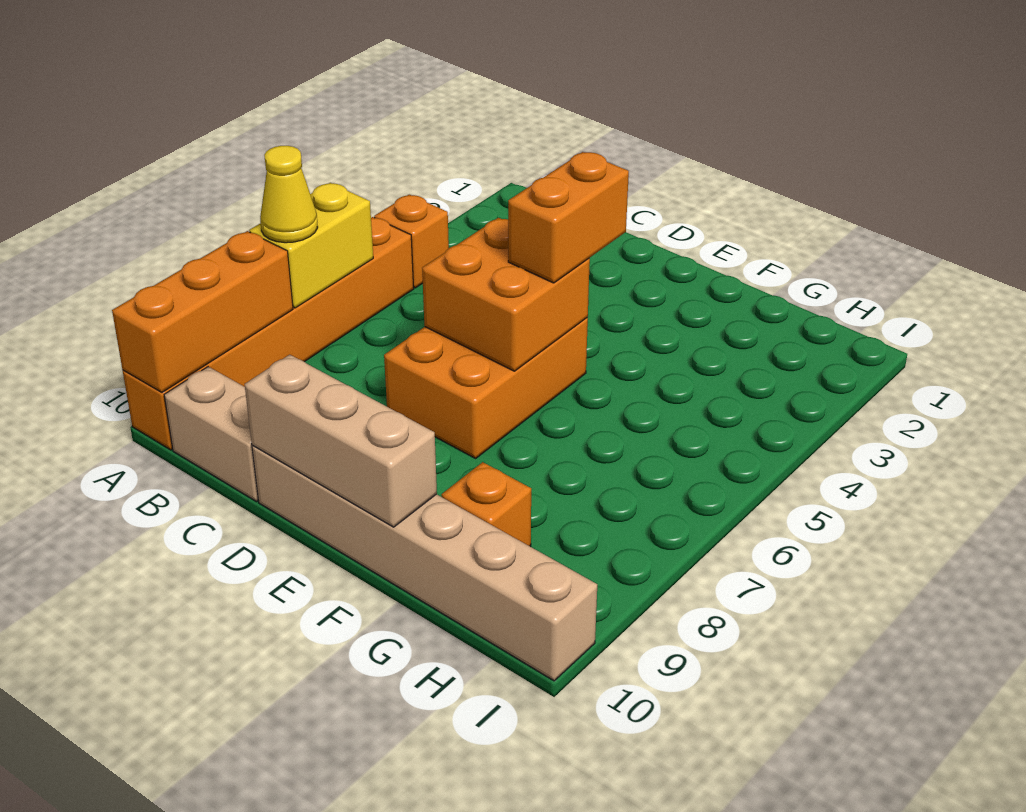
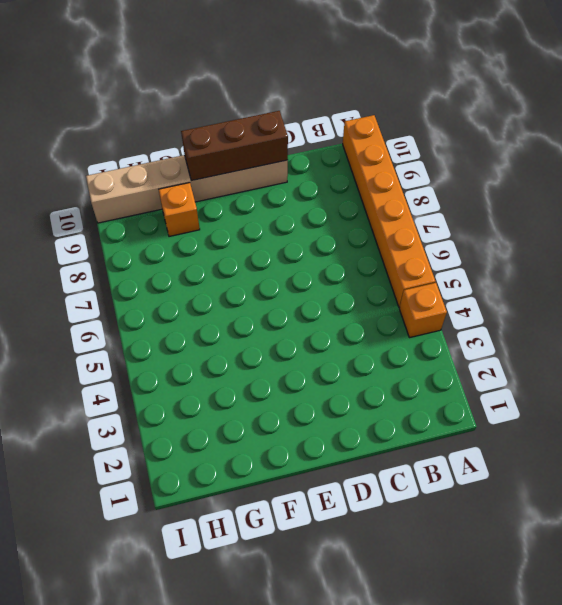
brown brick D10:F10 level 2 -> tan brick D10:F10 level 2
none -> tan brick B10:C10 level 1
none -> orange brick D5:E7 level 1
none -> yellow brick A6:A7 level 2

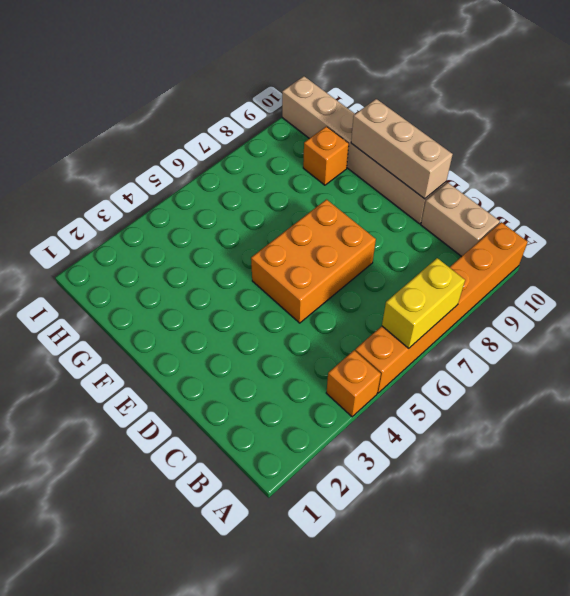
none -> orange brick A8:A10 level 2
none -> orange brick D5:E6 level 2
none -> yellow cone A7 level 3

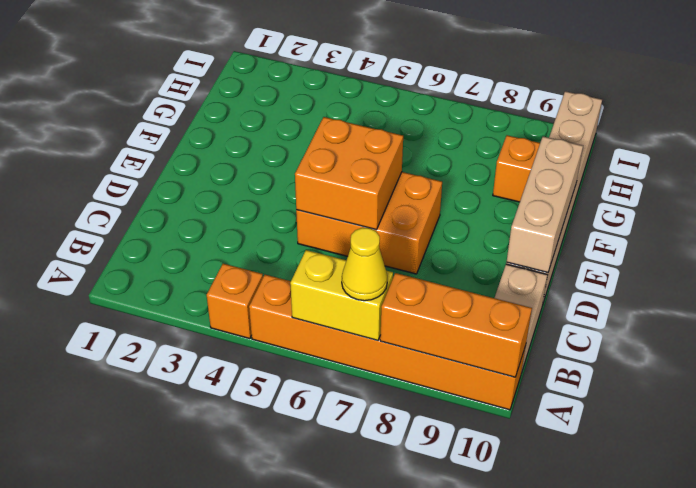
none -> orange brick E4:E5 level 3

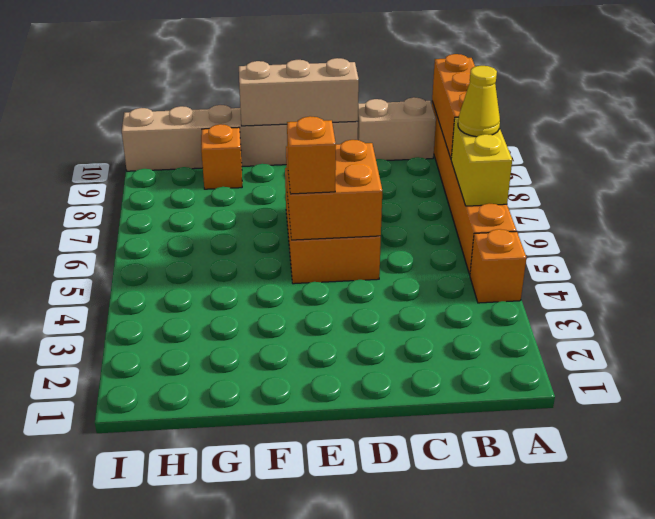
orange brick E5 level 3 -> orange brick E4:E5 level 3

